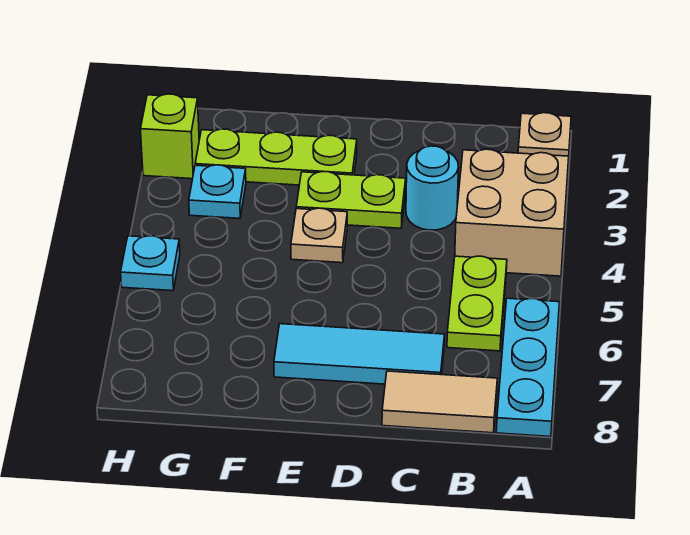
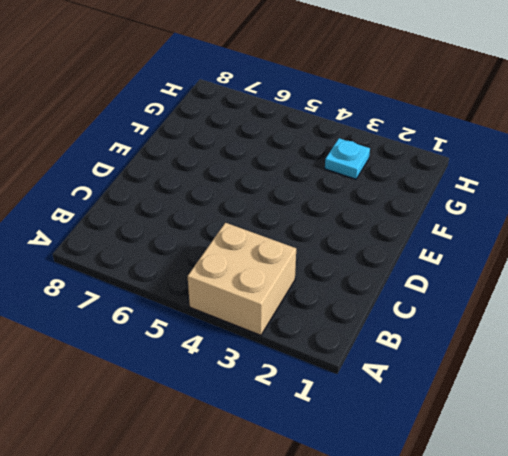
none -> tan plate A1 level 1
none -> cyan plate A6:A8 level 1
none -> lime plate B5:B6 level 1

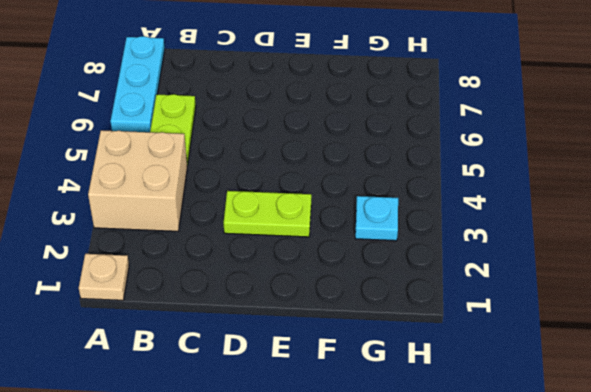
none -> tan tile B8:C8 level 1
none -> cyan round brick C3 level 1
none -> cyan tile C7:E7 level 1

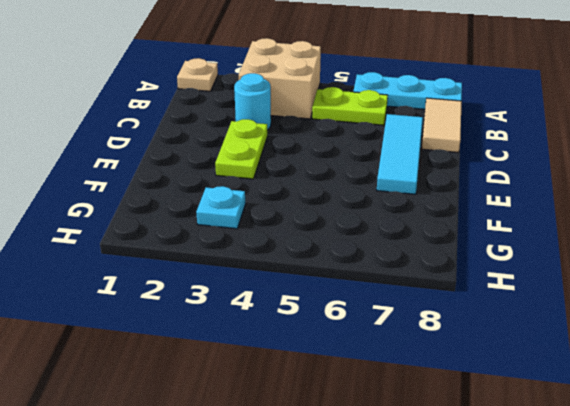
none -> lime plate E2:G2 level 1
none -> tan plate E4 level 1
none -> lime brick H2 level 1

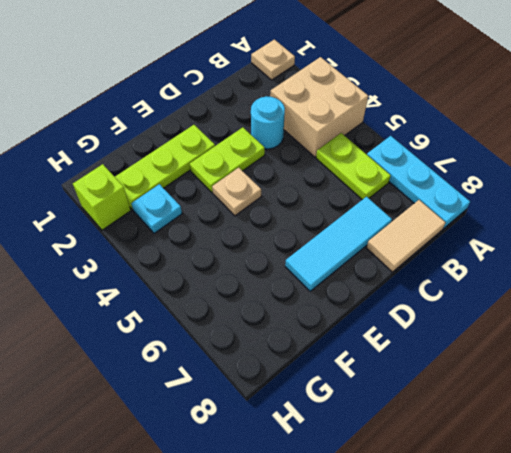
none -> cyan plate H5 level 1

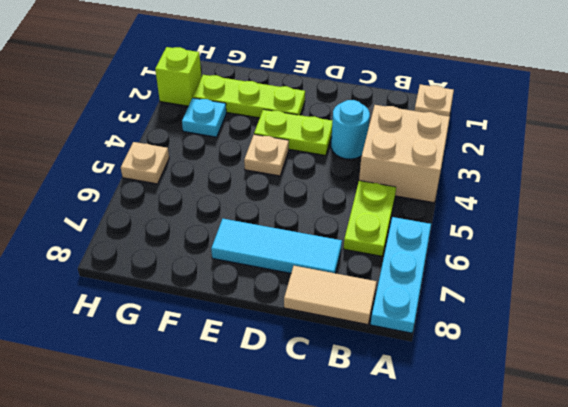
tan plate H5 level 1 -> cyan plate H5 level 1

